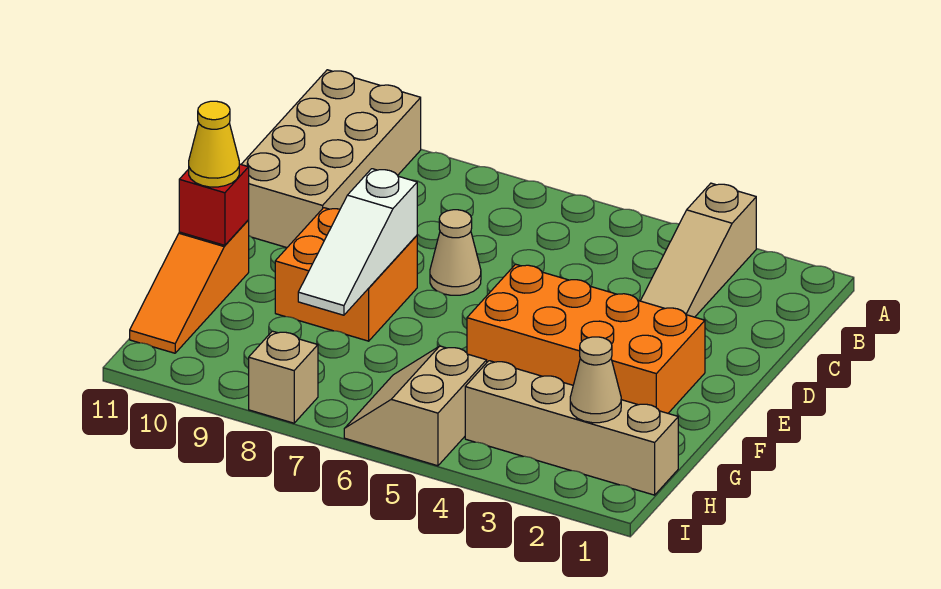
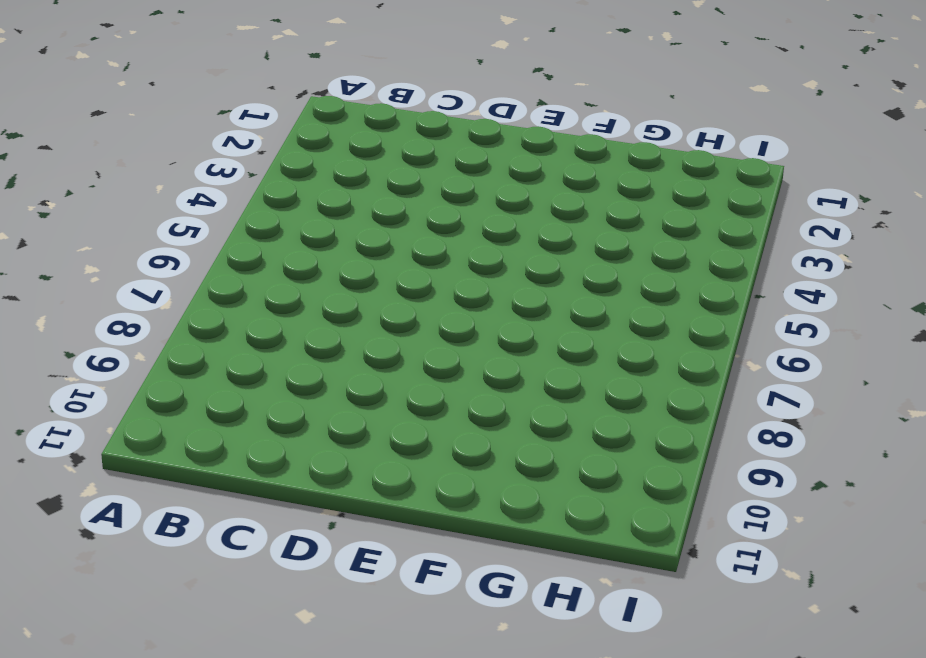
none -> tan slope A3:C3 level 1 top A
none -> tan brick A10:D11 level 1
none -> tan cone D7 level 1

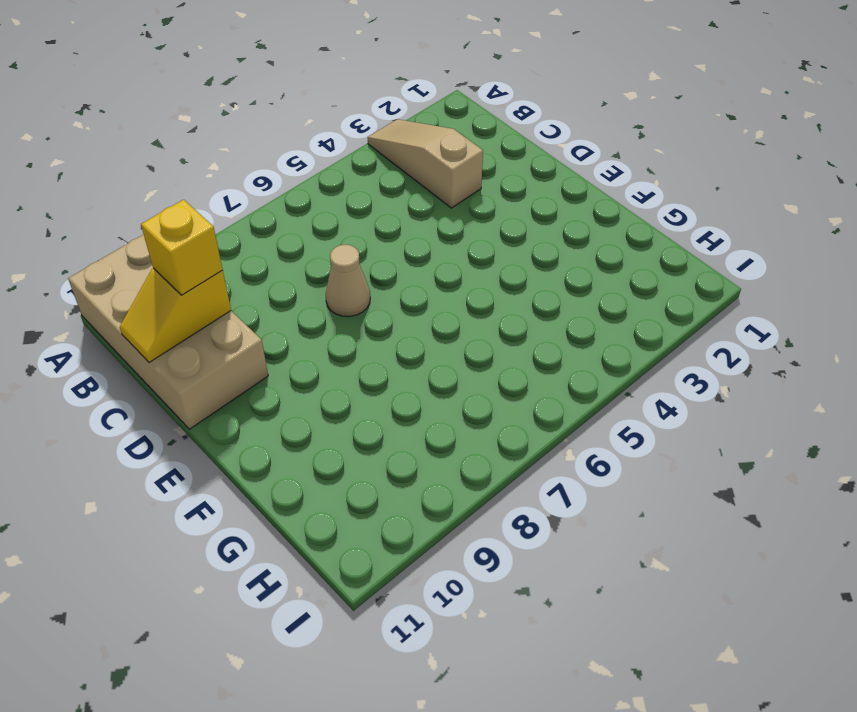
tan slope A3:C3 level 1 top C -> tan slope A3:C3 level 1 top A
yellow slope C10:C11 level 2 top 10 -> none
yellow brick C10 level 3 -> none
none -> orange brick E2:F5 level 1
none -> orange brick E8:F9 level 1
none -> orange slope F11:H11 level 1 top F

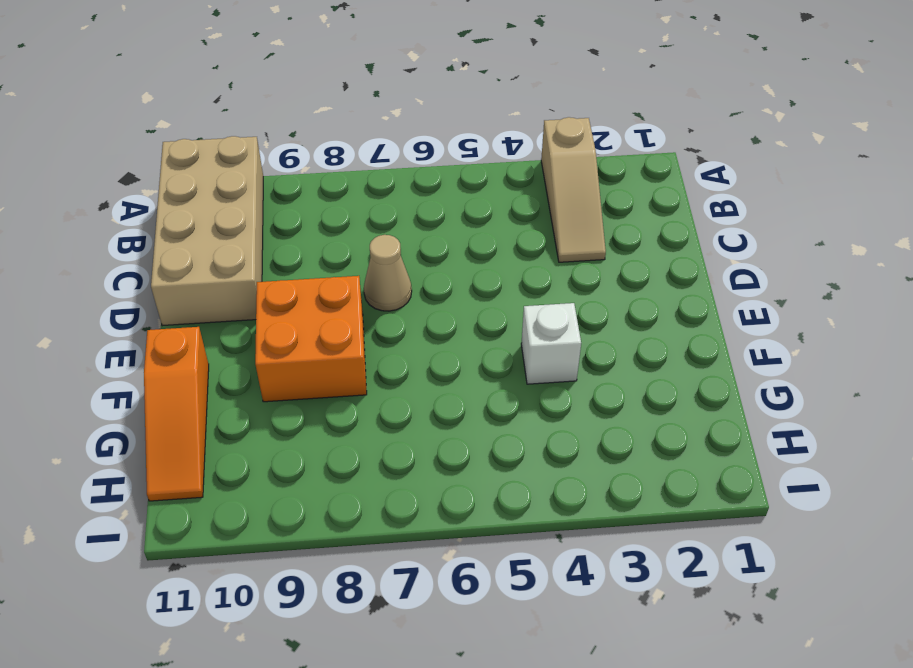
white brick F4 level 1 -> orange brick E2:F5 level 1
none -> tan brick H1:H4 level 1
none -> tan slope H5:I6 level 1 top 5
none -> tan brick I8 level 1

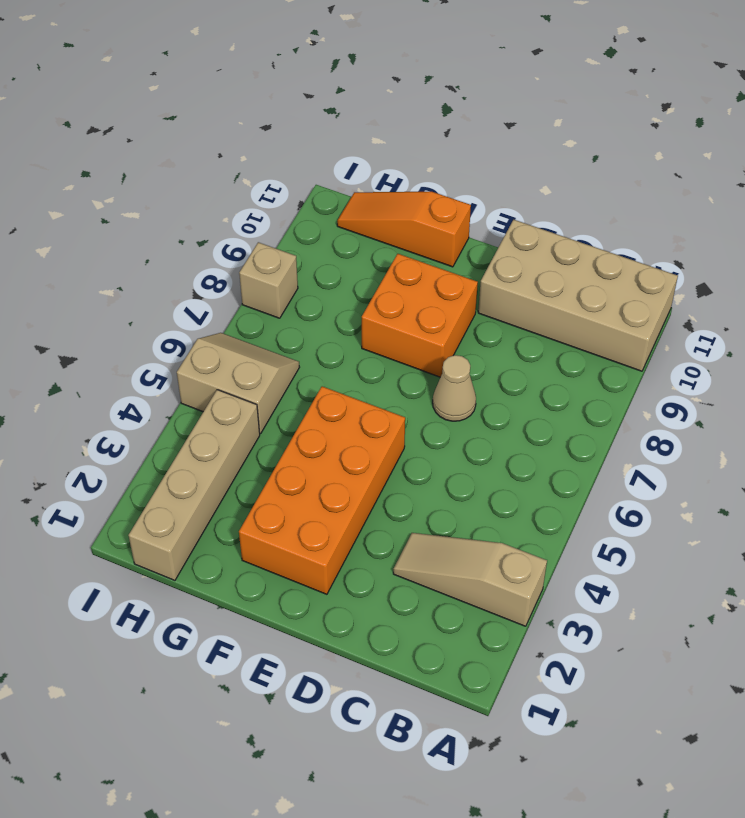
none -> white slope E8:G8 level 2 top E
none -> red brick F11 level 2
none -> tan cone H2 level 2

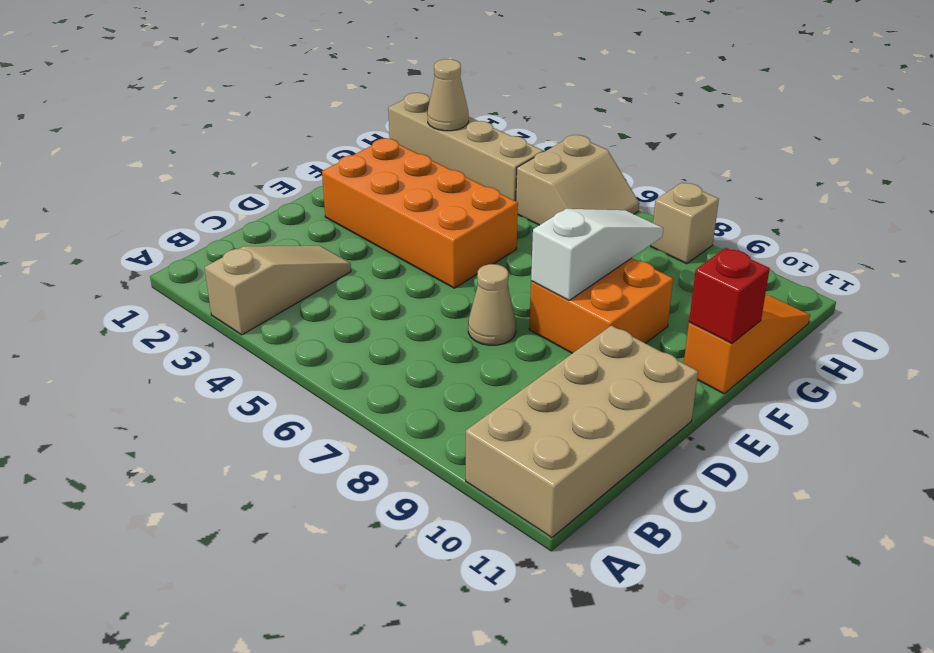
none -> yellow cone F11 level 3

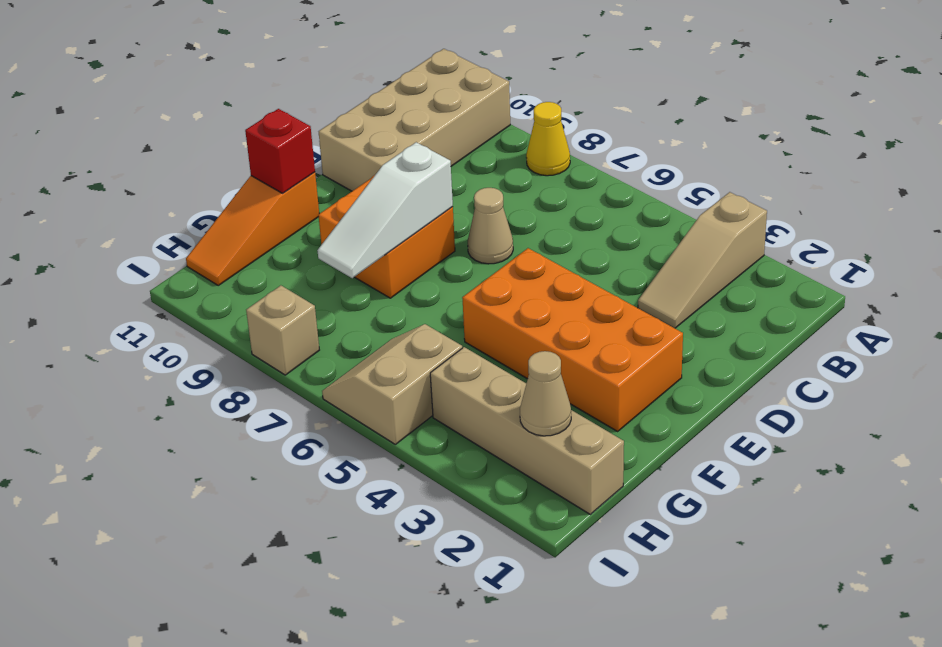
yellow cone A8 level 1 -> yellow cone F11 level 3

